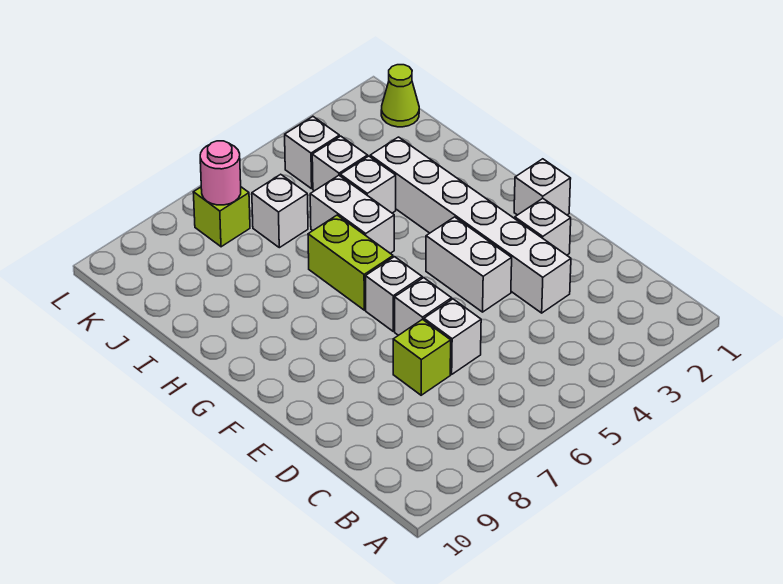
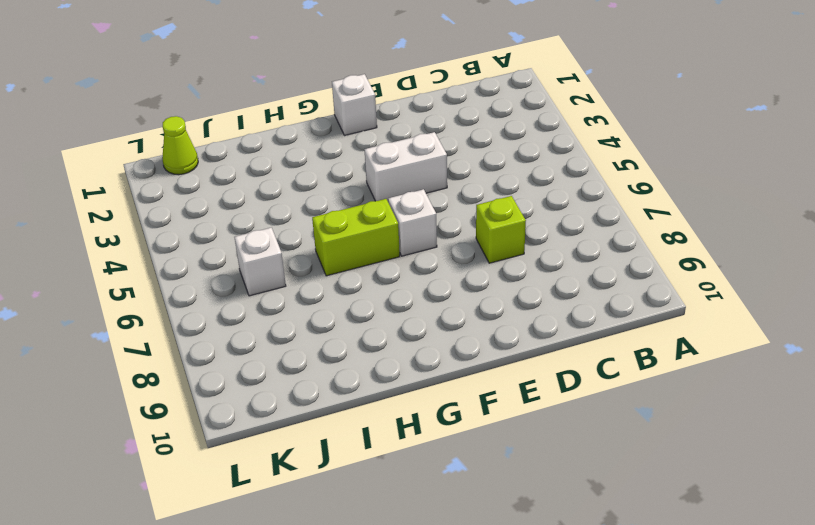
none -> white brick D3:I3 level 1
none -> white brick D6 level 1
none -> white brick E2 level 1

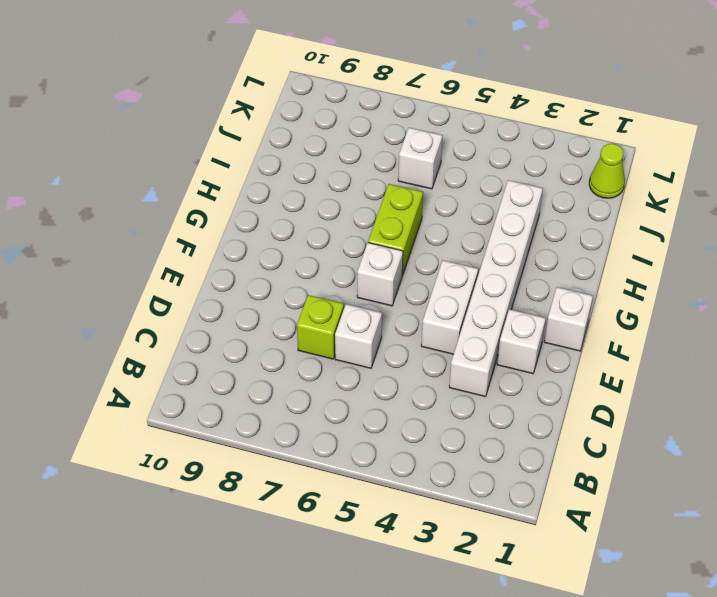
none -> white brick E6 level 1
none -> white brick H5:I5 level 1
none -> white brick I4 level 1

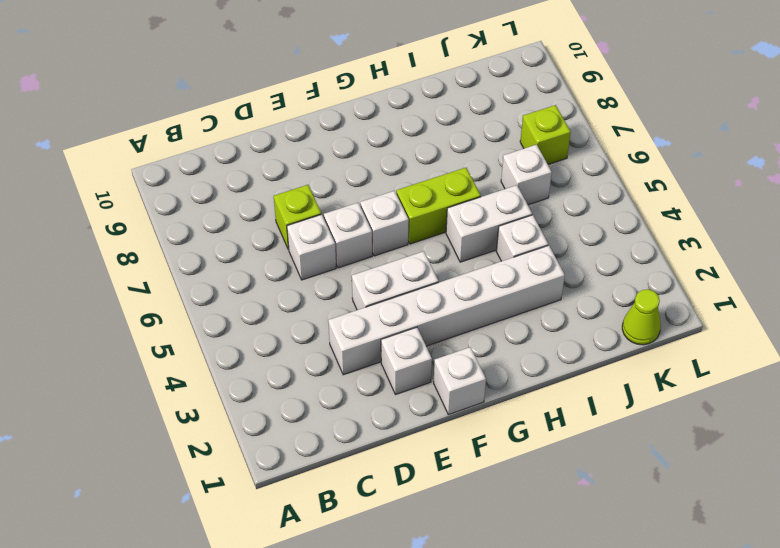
none -> white brick J4 level 1
none -> white brick K4 level 1
none -> pink round brick K7 level 2

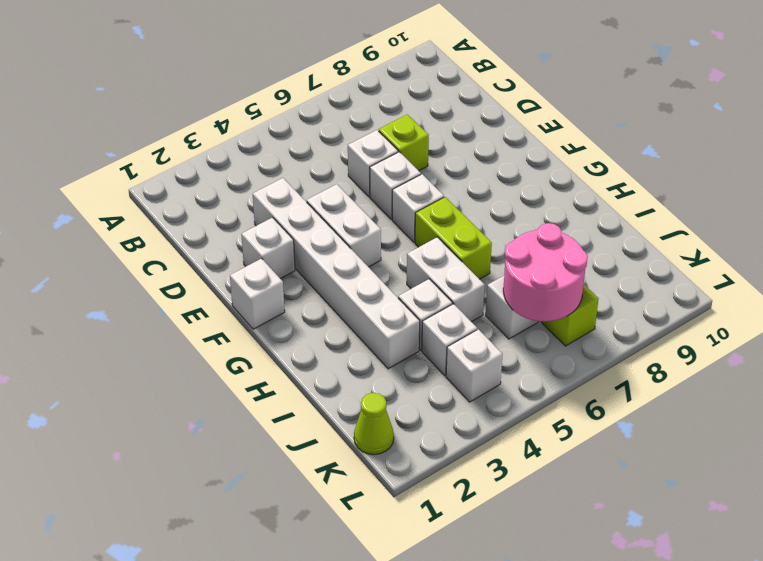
pink round brick J6:K7 level 2 -> pink round brick K7 level 2

